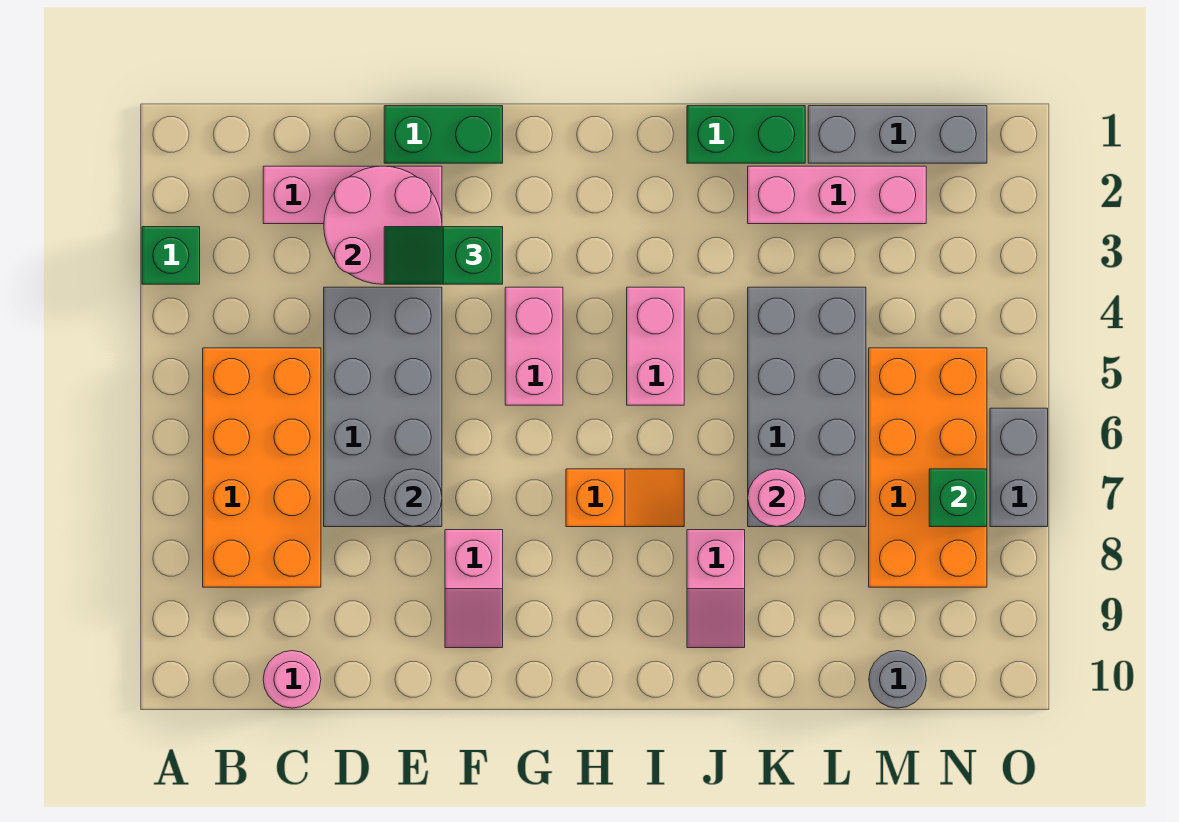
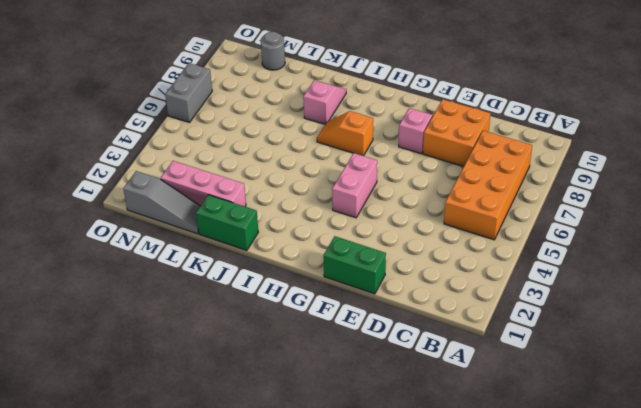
orange brick D8:E9 level 1 -> none
grey slope L1:N1 level 1 top N -> grey brick L1:N1 level 1
none -> green brick A3 level 1
none -> pink brick C2:E2 level 1
none -> pink round brick C10 level 1

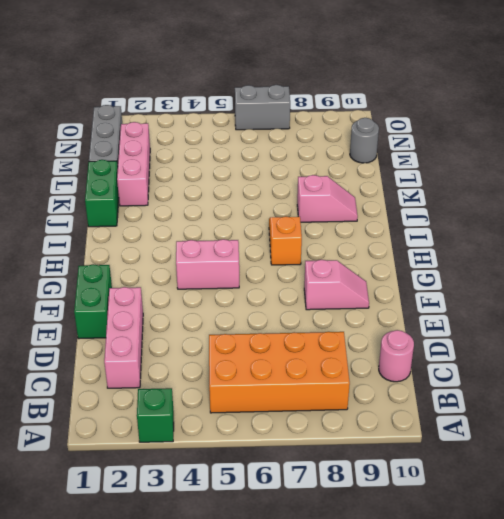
none -> grey brick D4:E7 level 1
none -> pink brick I4:I5 level 1
none -> grey brick K4:L7 level 1

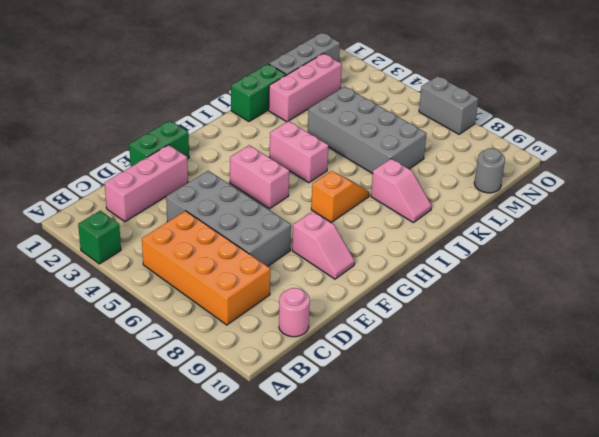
none -> orange brick M5:N8 level 1
none -> pink round brick D2:E3 level 2
none -> grey round brick E7 level 2

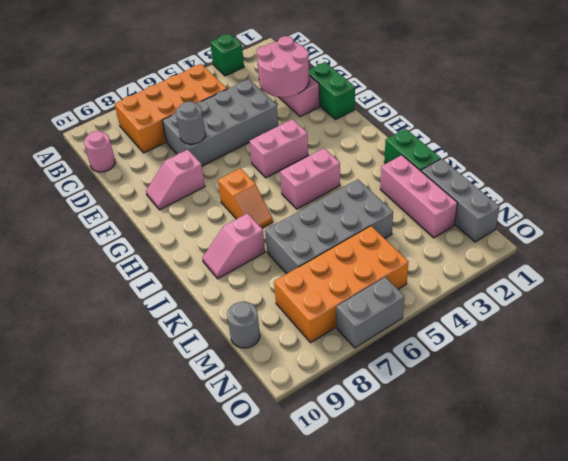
none -> pink round brick K7 level 2
none -> green brick N7 level 2
none -> green slope E3:F3 level 3 top F

